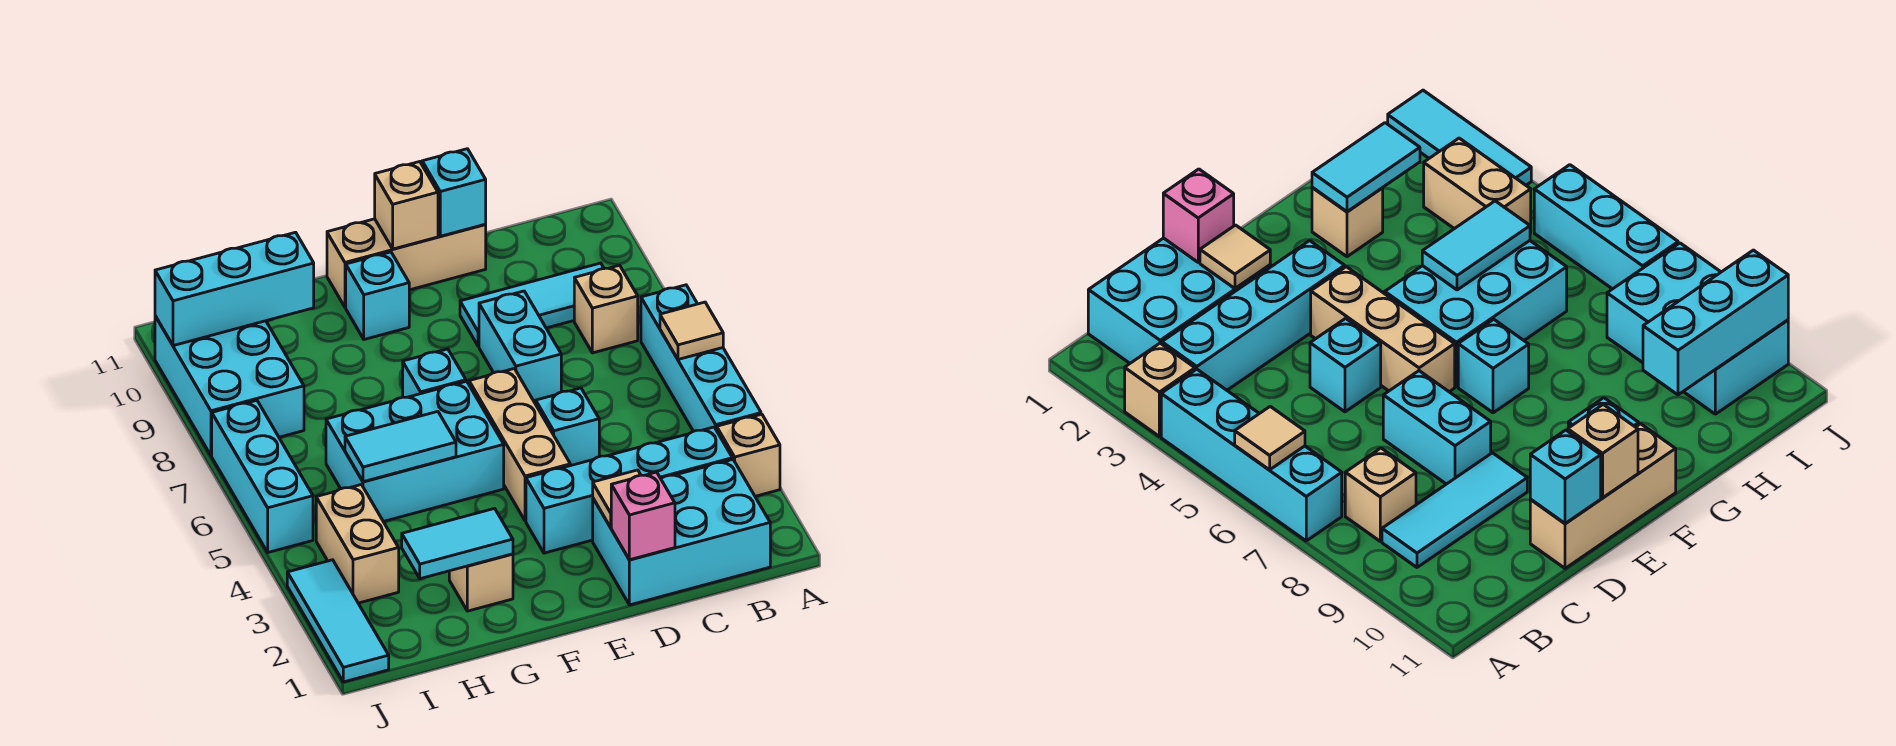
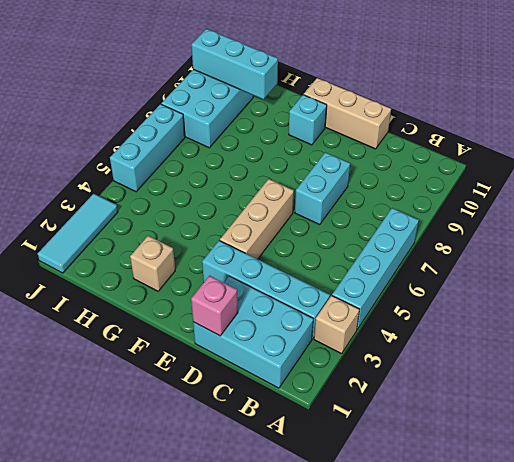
none -> tan brick B8 level 1
none -> cyan tile B9:D9 level 1
none -> cyan brick D5 level 1

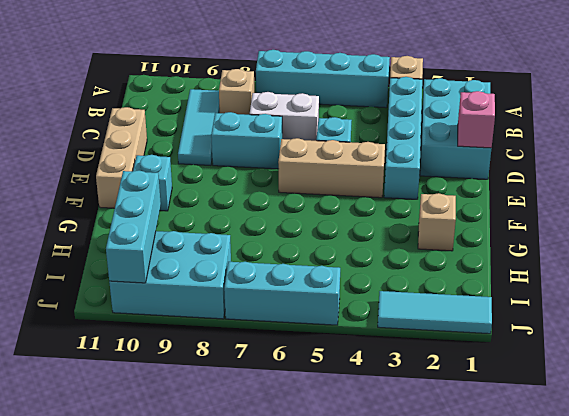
white brick C6:C7 level 1 -> none
none -> cyan brick F5:H6 level 1
none -> cyan brick F7 level 1
none -> tan brick I3:I4 level 1

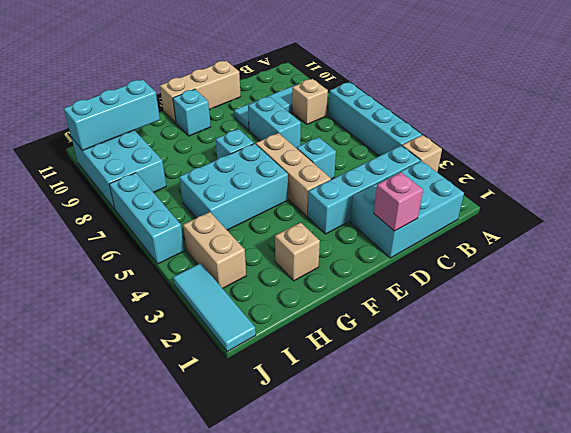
none -> tan tile A6 level 2
none -> tan tile D2 level 2
none -> cyan brick D11 level 2

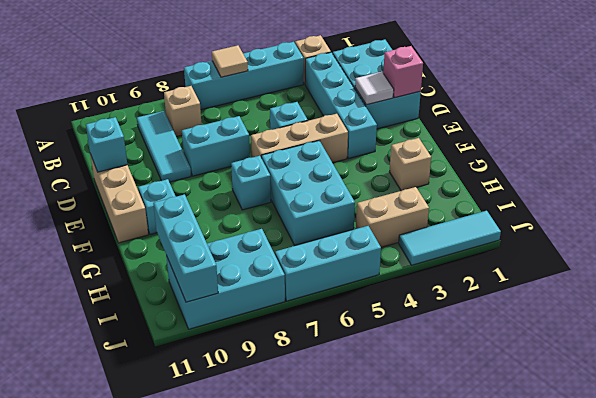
white tile D2 level 2 -> tan tile D2 level 2
none -> tan brick E11 level 2
none -> cyan tile G2:H2 level 2
none -> cyan tile G5:H5 level 2

